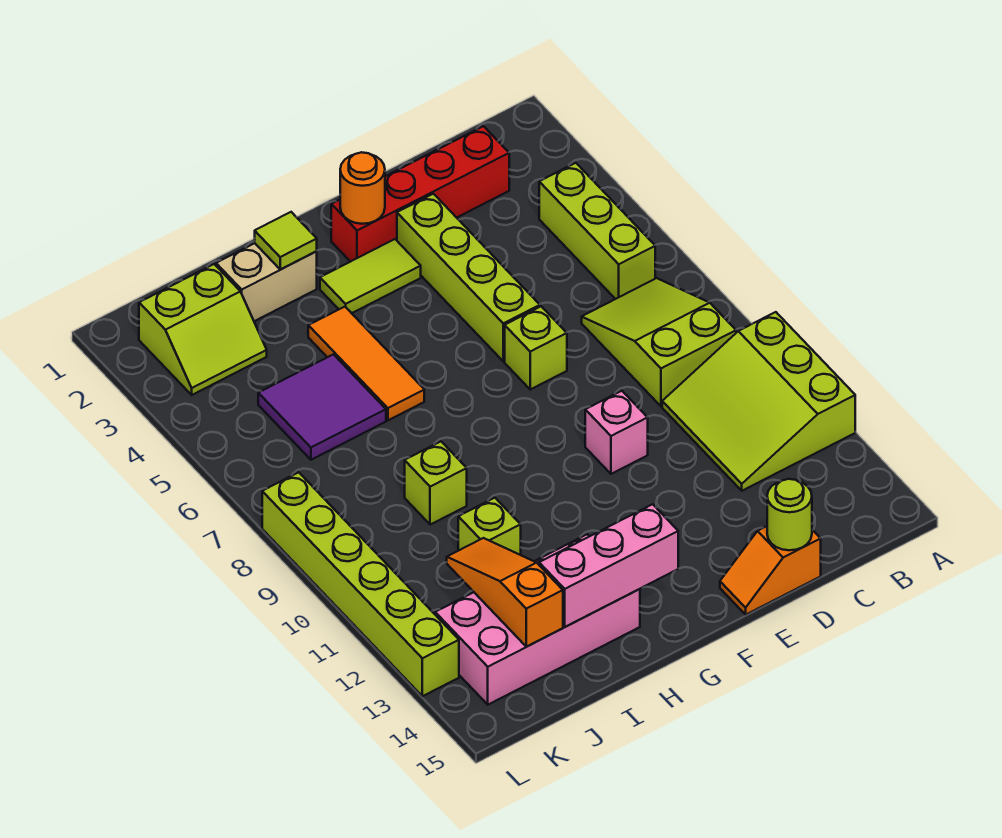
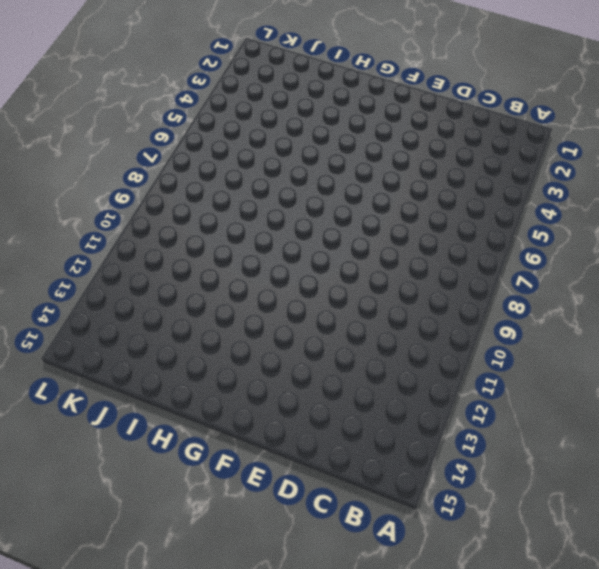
none -> lime slope A10:C12 level 1 top A
none -> lime brick B4:B6 level 1
none -> lime slope B7:C9 level 1 top 9

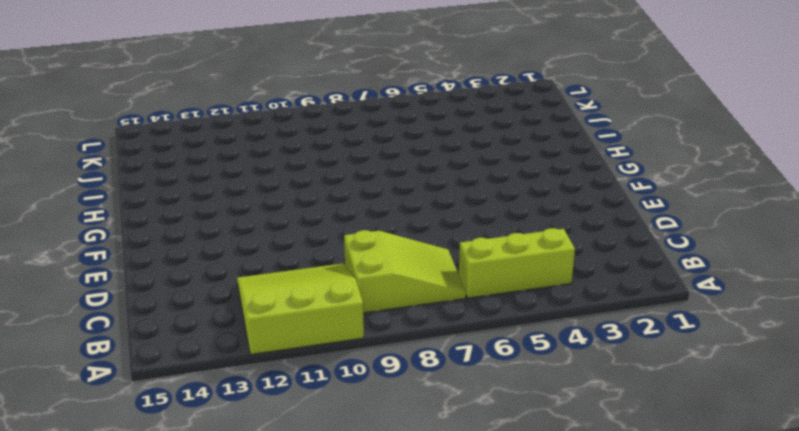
none -> red brick C2:F2 level 1
none -> orange slope D15:E15 level 1 top D
none -> lime brick E3:E6 level 1

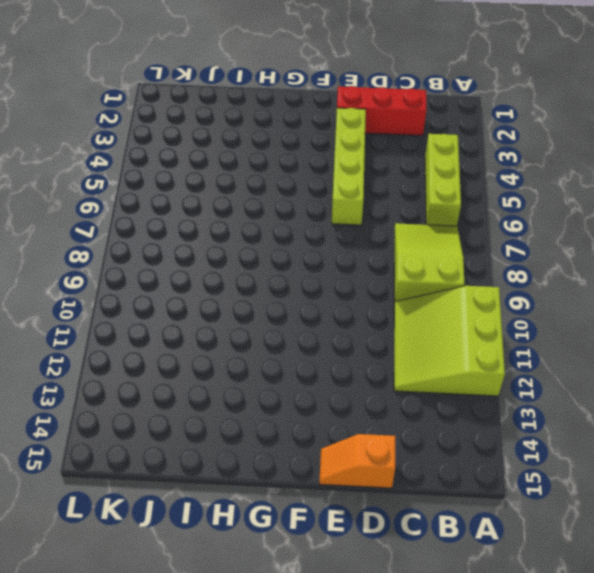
red brick C2:E2 level 1 -> red brick C2:F2 level 1
none -> lime brick E7 level 1
none -> pink brick E10 level 1
none -> lime tile F3:G3 level 1

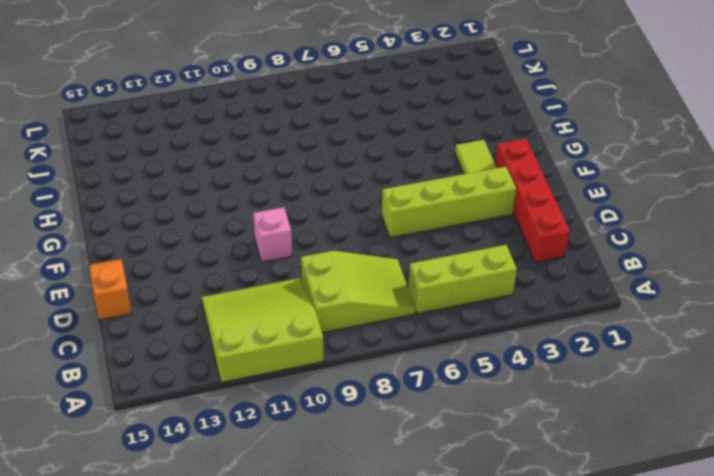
none -> lime brick E7 level 1
none -> tan brick H2:I2 level 1
none -> orange tile H4:H6 level 1

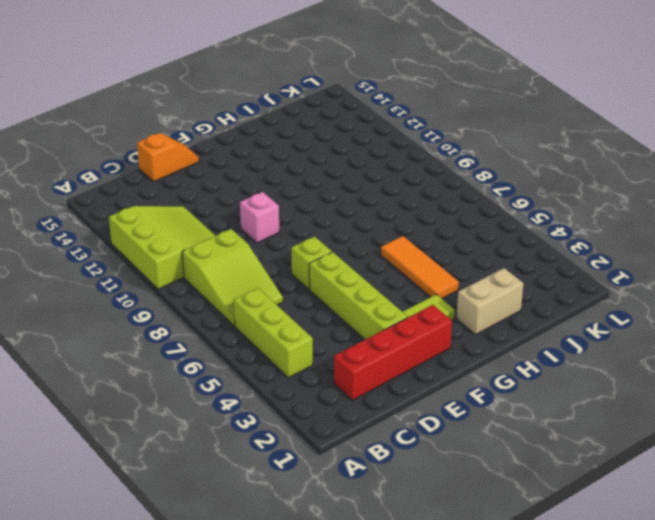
none -> pink brick H13:K14 level 1
none -> purple tile I5:J6 level 1
none -> lime brick I9 level 1

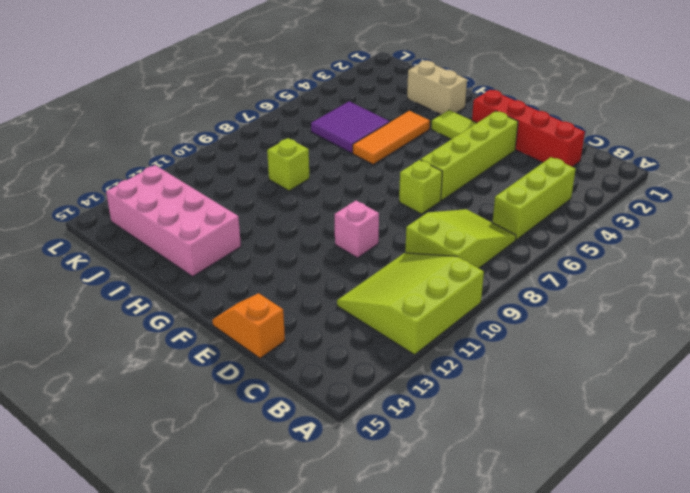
none -> lime brick I11 level 1
none -> lime slope J2:K3 level 1 top 2
none -> lime brick L8:L13 level 1

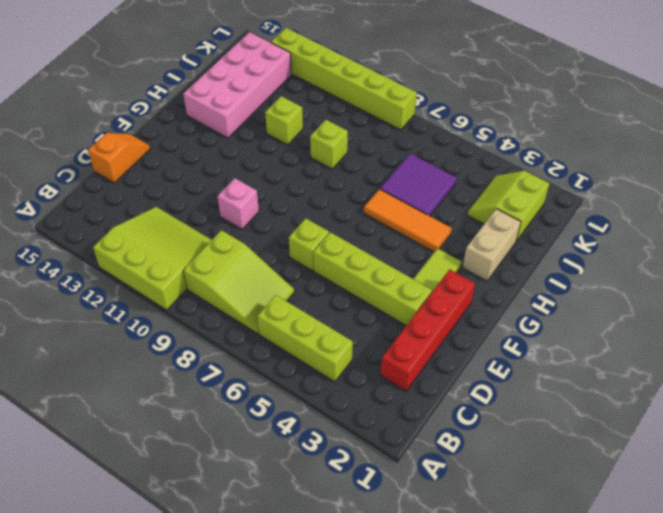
none -> lime round brick D15 level 2
none -> orange round brick F2 level 2
none -> pink brick G14:I14 level 2

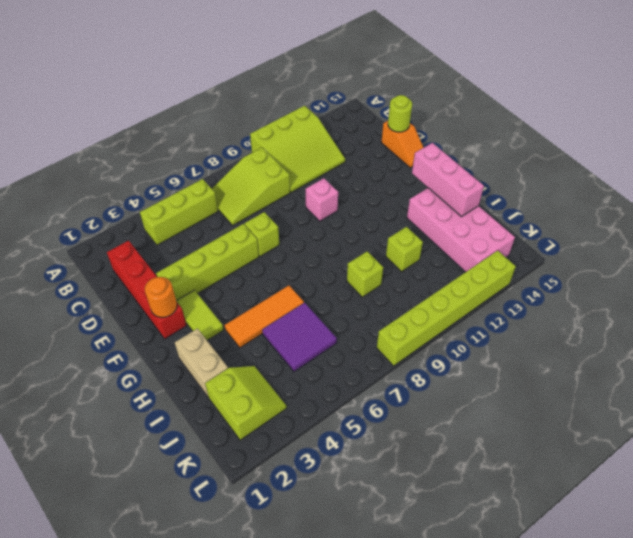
none -> lime tile H2 level 2
none -> orange slope J12:J14 level 2 top 14

